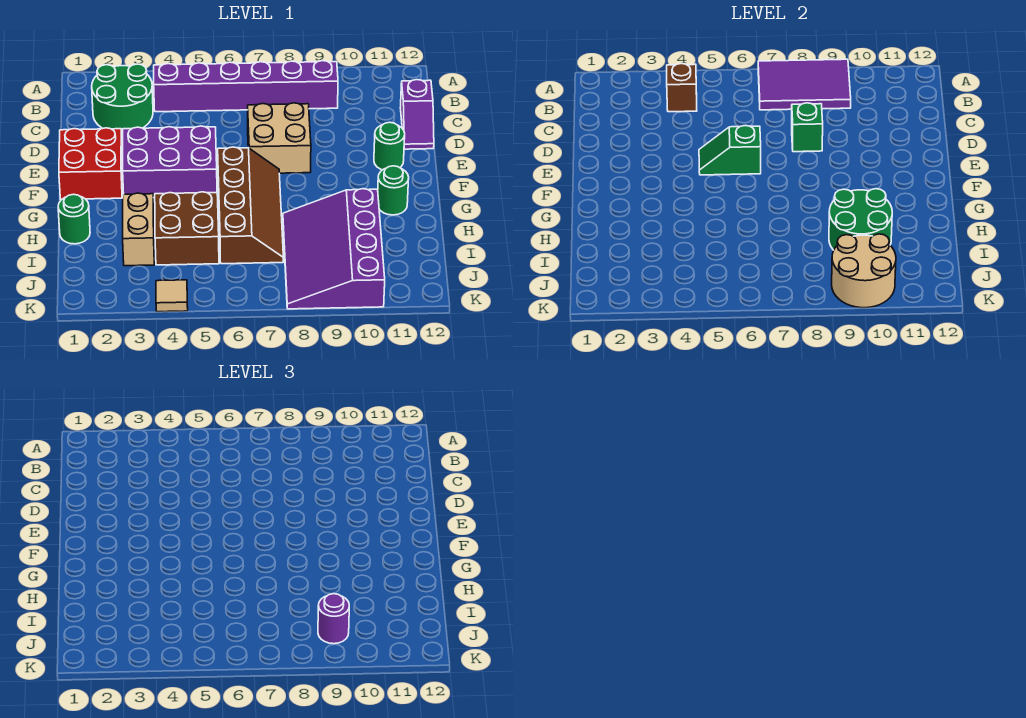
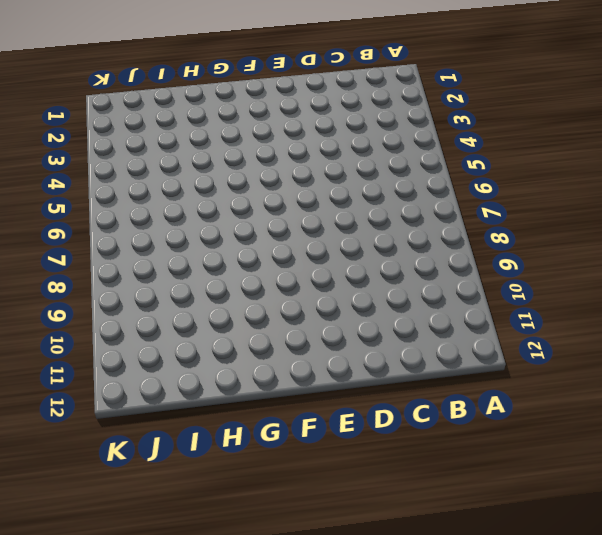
none -> green round brick B2:C3 level 1
none -> purple brick B4:B9 level 1
none -> purple slope C12:D12 level 1 top C

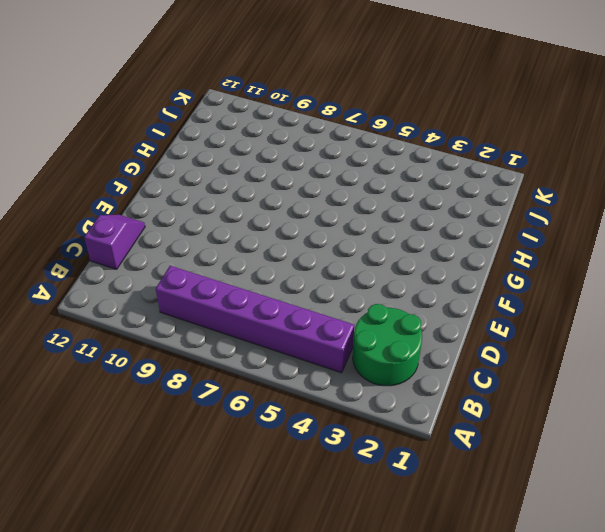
none -> tan brick D7:E8 level 1
none -> red brick E1:F2 level 1
none -> purple brick E3:F5 level 1

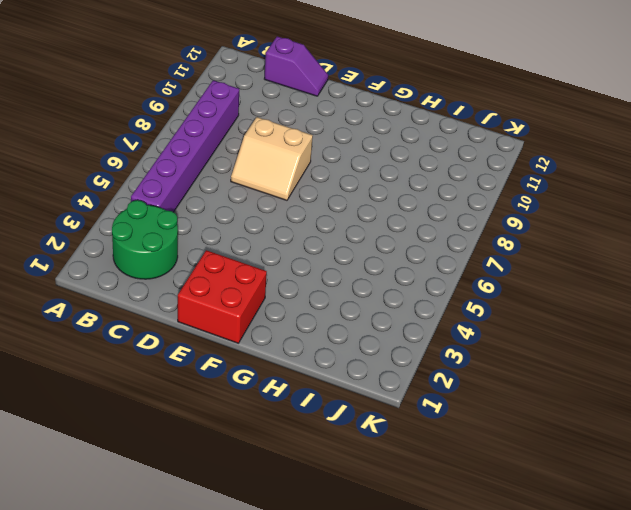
tan slope D7:E8 level 1 top 8 -> tan brick D7:E8 level 1
none -> purple brick E3:F5 level 1
none -> green round brick E11 level 1
none -> brown slope F6:I7 level 1 top 6

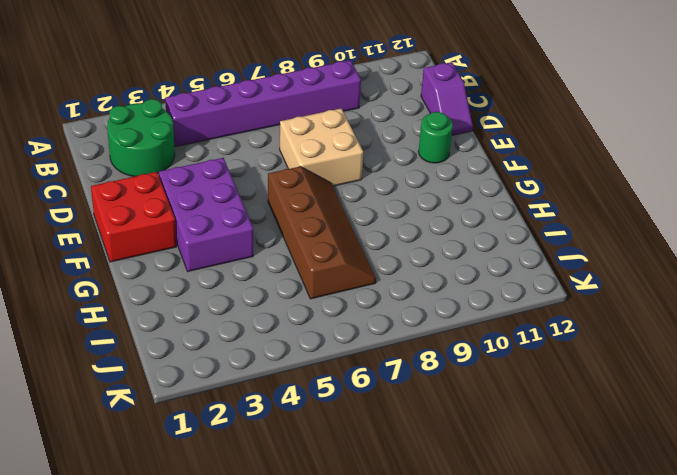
purple brick E3:G4 level 1 -> purple brick E3:F5 level 1
none -> green round brick G11 level 1
none -> green round brick H1 level 1
none -> tan brick H3:I3 level 1

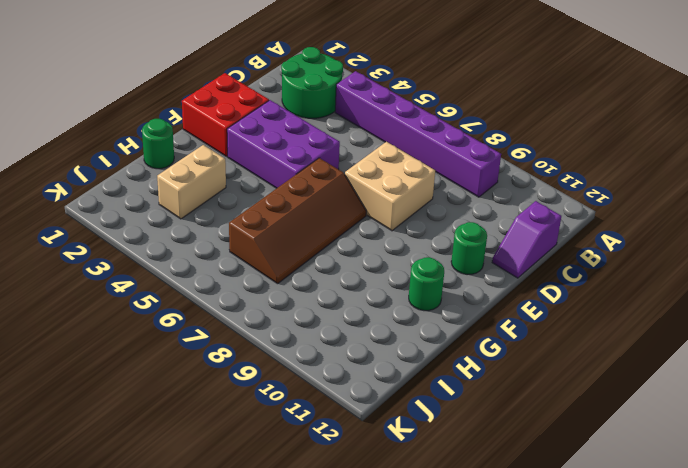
none -> brown brick H4:I5 level 1
none -> purple slope H8:K10 level 1 top 10
none -> tan tile K4 level 1

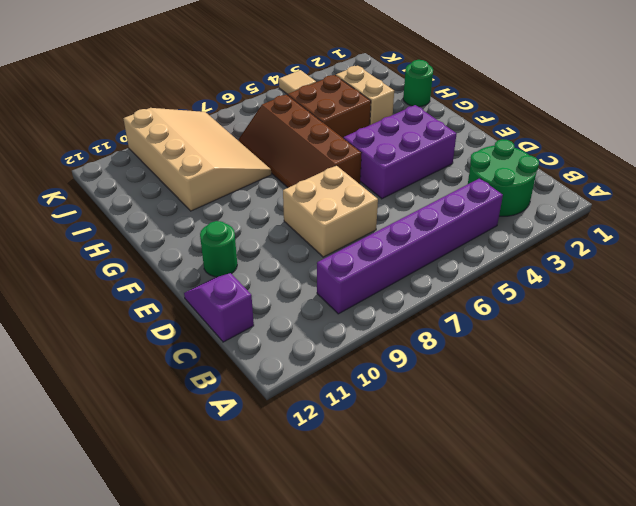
tan slope H8:K10 level 1 top 10 -> purple slope H8:K10 level 1 top 10
none -> red brick E1:F2 level 1
none -> green round brick G11 level 1
none -> purple tile A7:B9 level 2

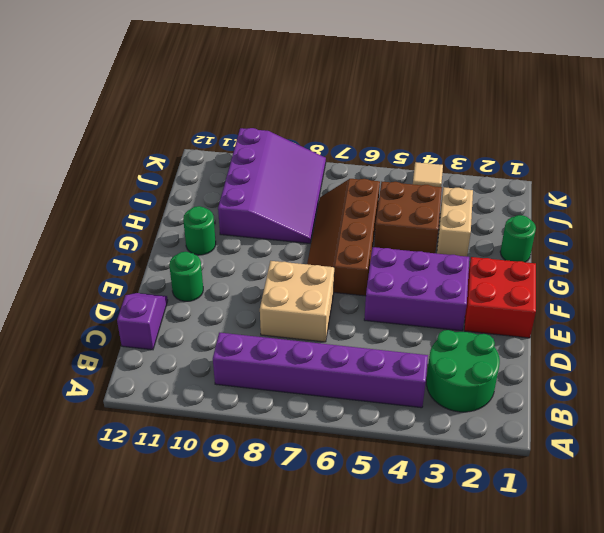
none -> purple tile A7:B9 level 2
none -> brown brick B4 level 2
none -> green brick D8 level 2

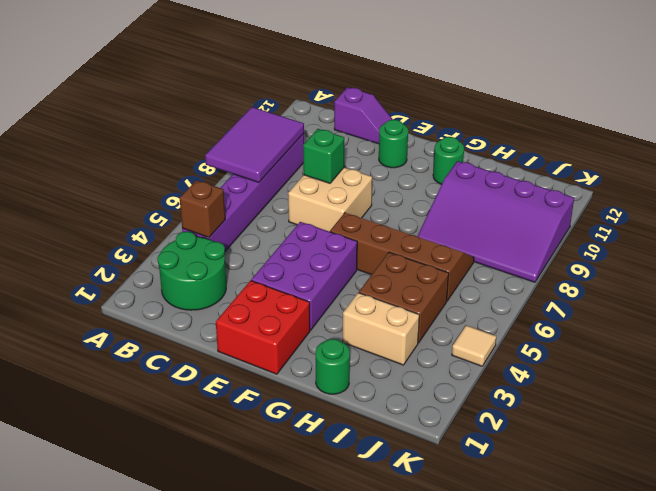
none -> green slope E5:E6 level 2 top 6
none -> green round brick H9:I10 level 2
none -> tan round brick J9:K10 level 2

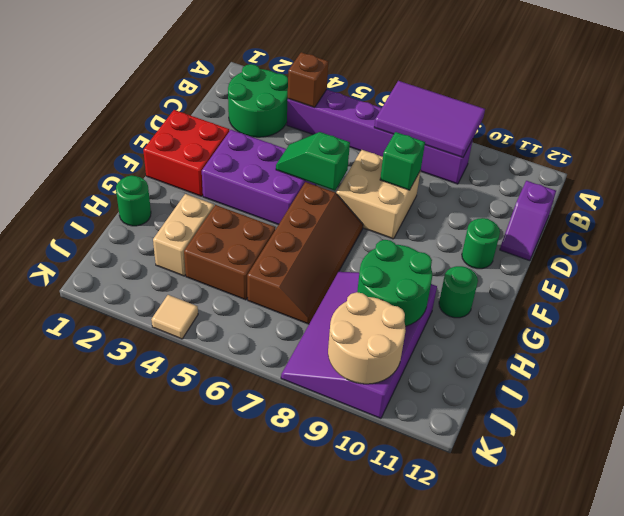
none -> purple round brick J9 level 3

